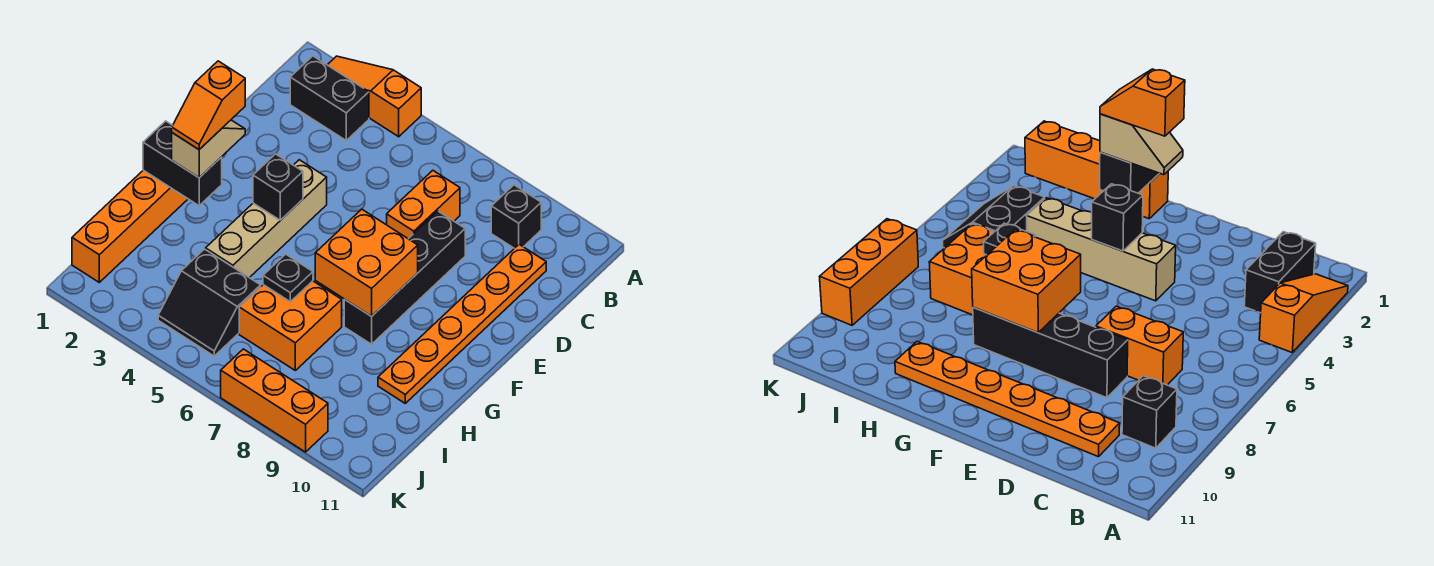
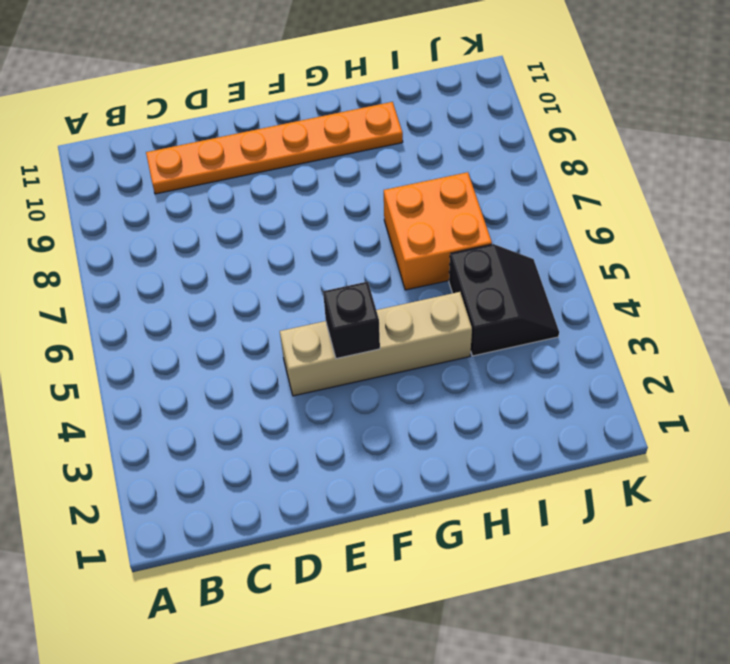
none -> orange slope A2:A4 level 1 top 4
none -> black brick B2:B3 level 1
none -> black brick B9 level 1

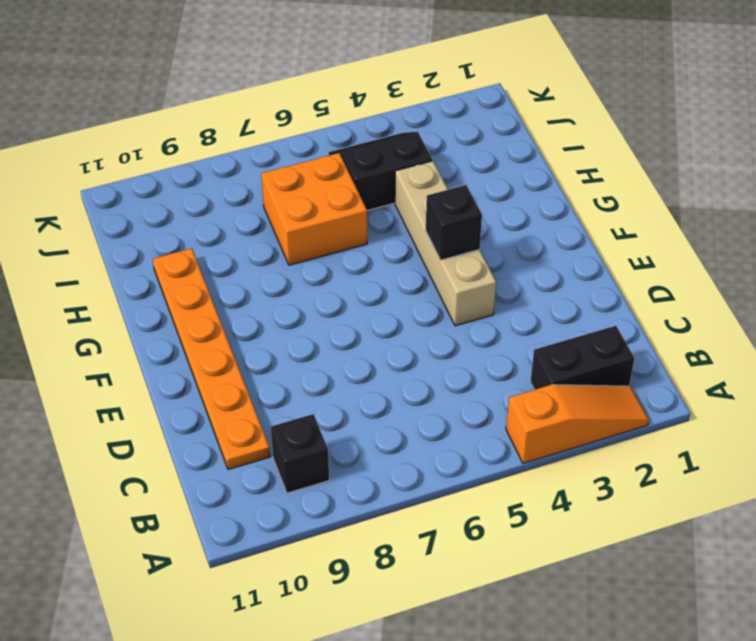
none -> orange brick C7:D7 level 1
none -> black brick D8:G8 level 1
none -> orange brick G1:J1 level 1

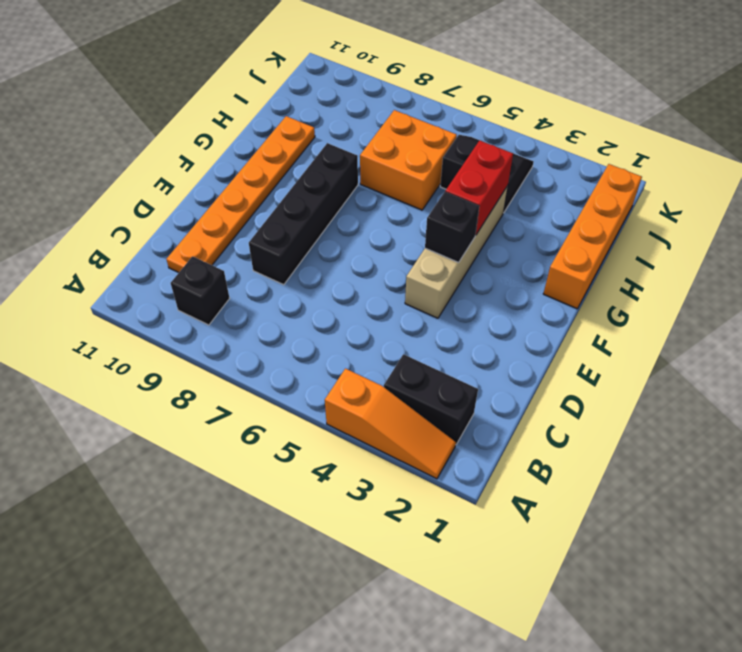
red brick G4:H4 level 2 -> none
none -> orange brick C7:D7 level 1
none -> orange brick K7:K9 level 1
none -> orange brick F7:G8 level 2

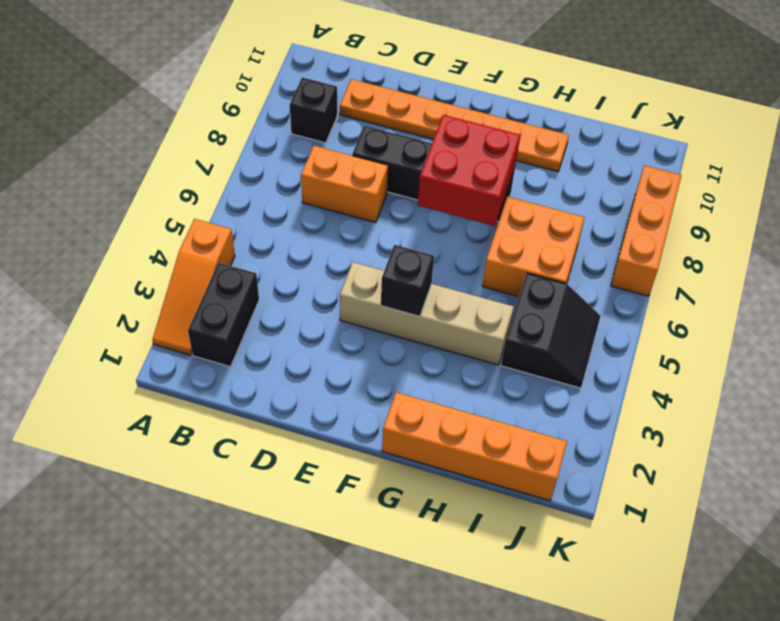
red brick F7:G8 level 2 -> orange brick F7:G8 level 2
none -> black brick G1:G2 level 2
none -> black plate H6 level 2
none -> tan slope F2:G2 level 3 top G

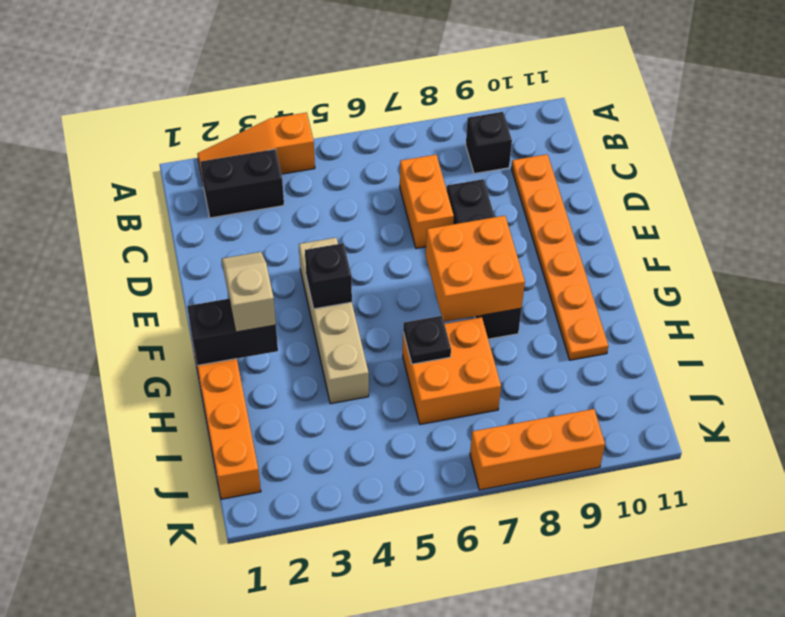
none -> black slope I4:J5 level 1 top I
none -> orange slope F2:G2 level 4 top F

